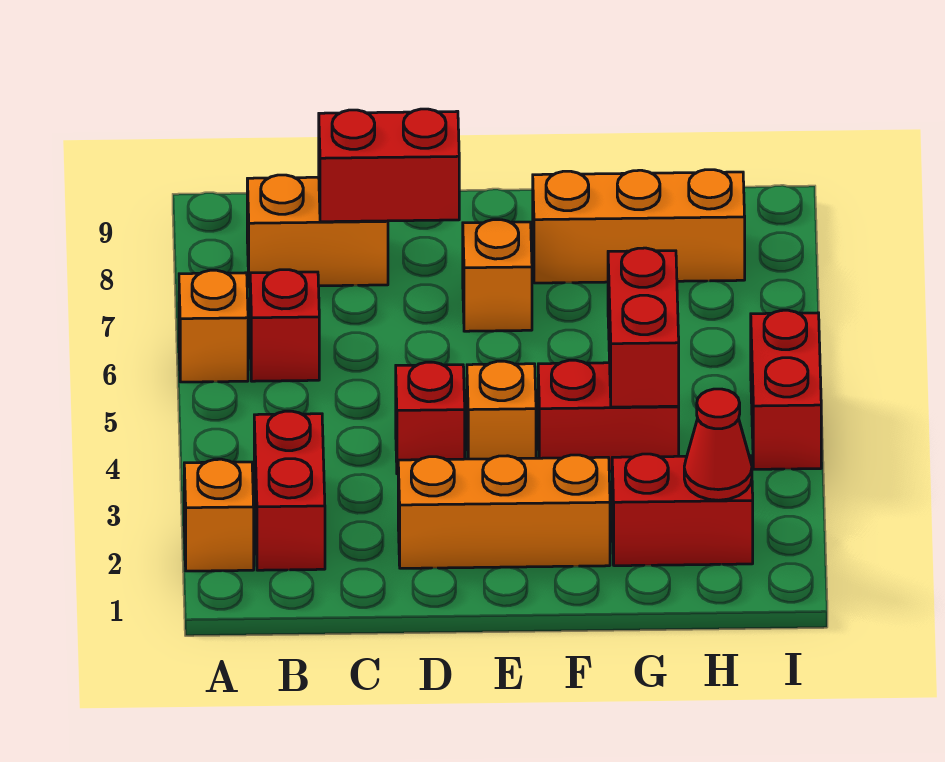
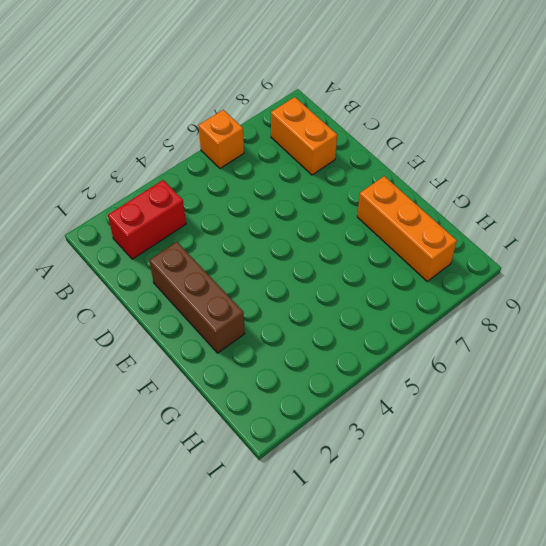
brown brick D2:F2 level 1 -> orange brick D2:F2 level 1
none -> orange brick A2 level 1
none -> red brick B6 level 1
none -> red brick D4 level 1

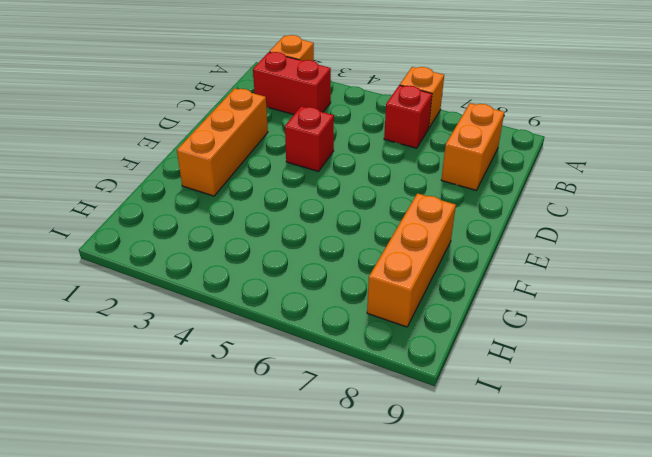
none -> orange brick E4 level 1
none -> orange brick E7 level 1
none -> red brick F4:G4 level 1

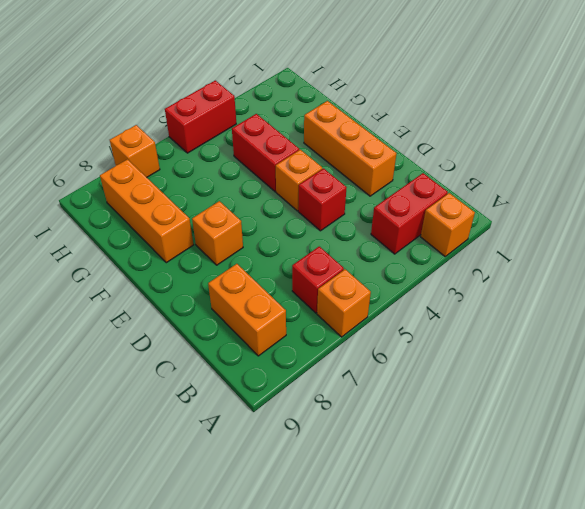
orange brick I7 level 1 -> none
none -> red brick G2:H2 level 1
none -> red brick C8:D8 level 2
none -> red brick G4:G5 level 2

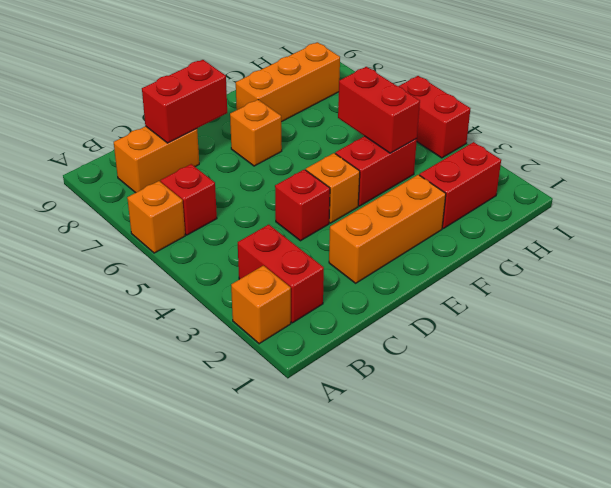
none -> red cone H2 level 2

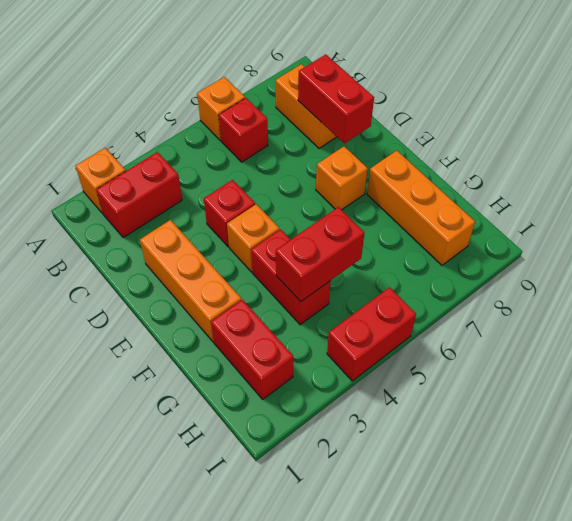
none -> red cone H2 level 2

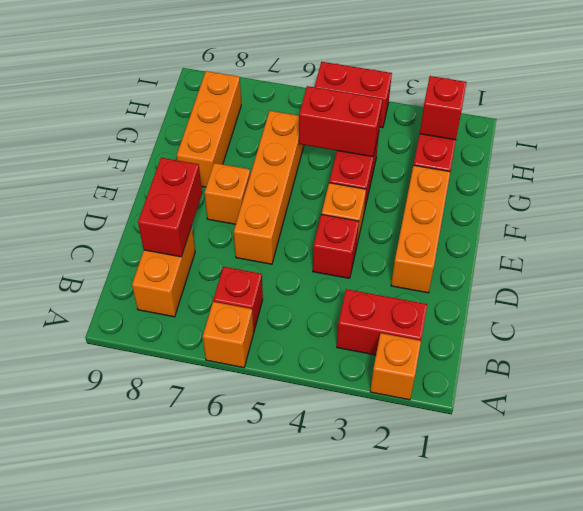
orange brick D6:G6 level 1 -> none
red brick H2 level 2 -> red cone H2 level 2

